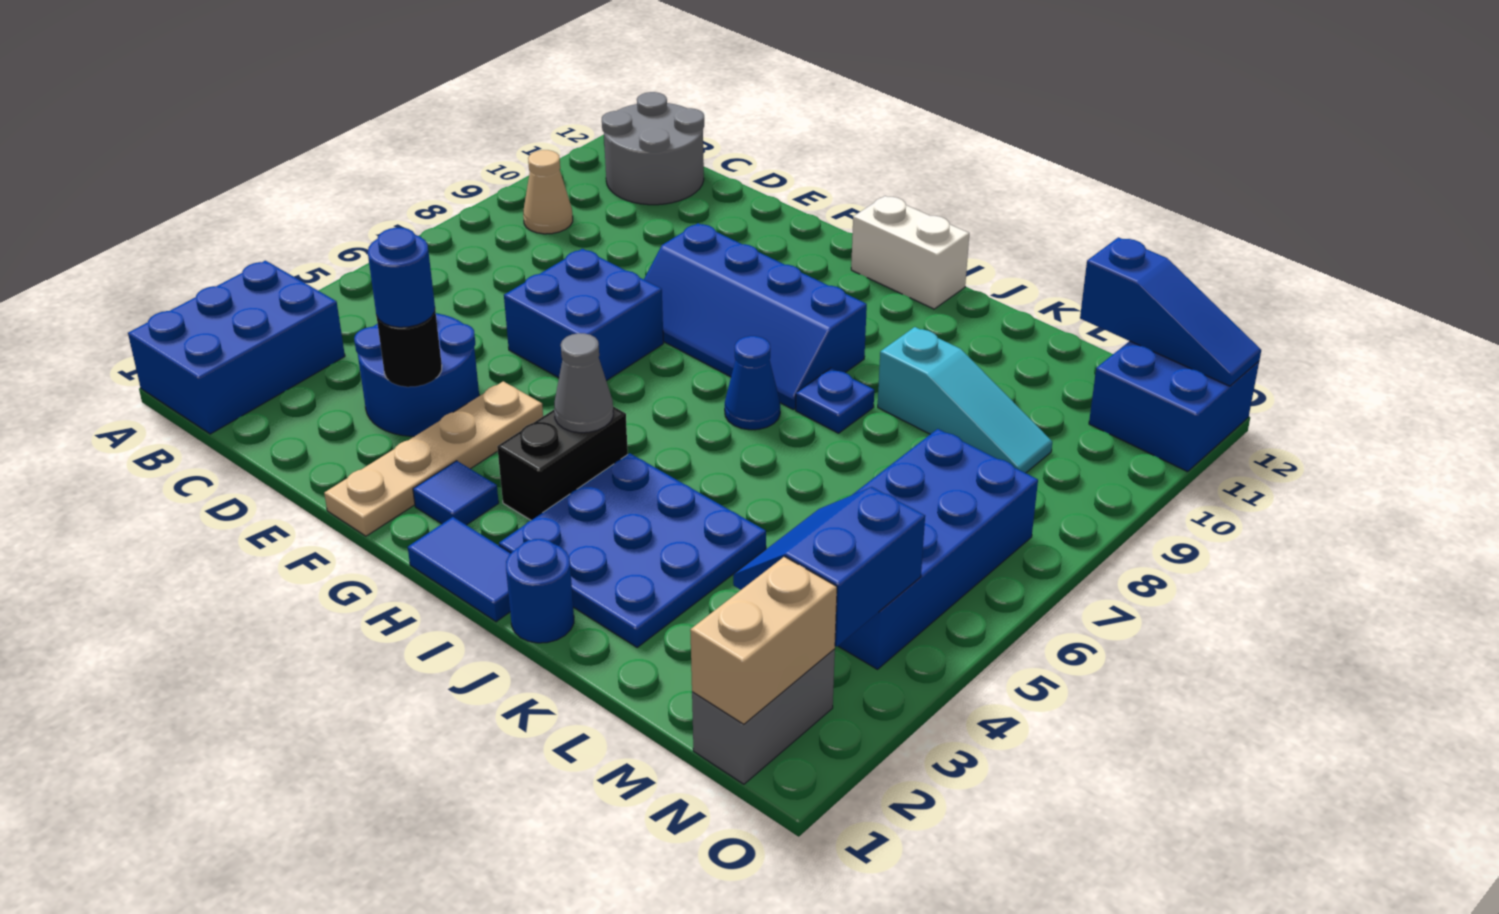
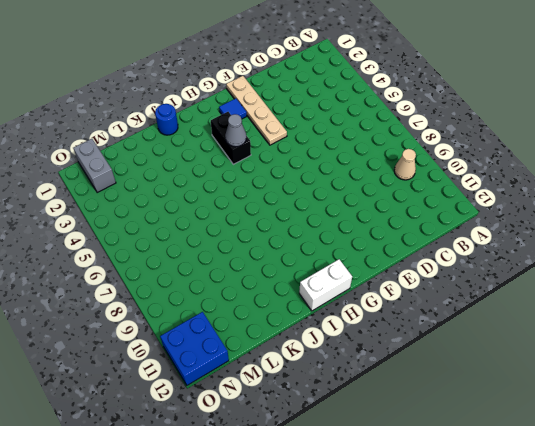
none -> blue brick A1:B3 level 1
none -> grey round brick B11:C12 level 1
none -> blue round brick D3:E4 level 1

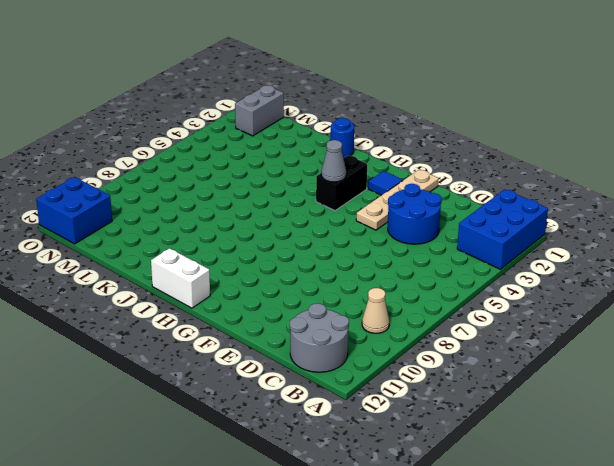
none -> blue brick E6:F7 level 1
none -> blue slope F8:I9 level 1 top 9
none -> blue tile H1:I1 level 1

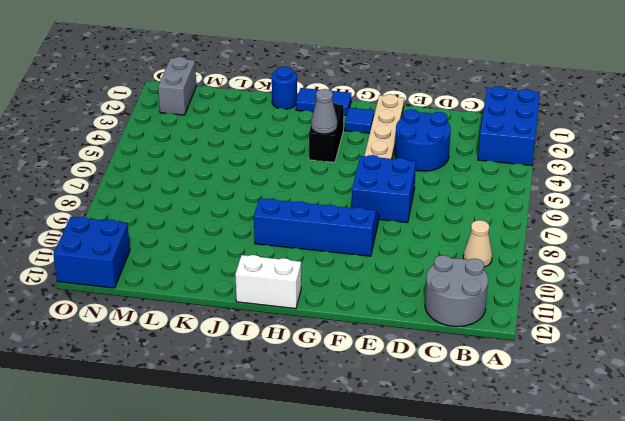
none -> blue plate I2:K4 level 1
none -> blue cone I7 level 1
none -> blue plate J8 level 1

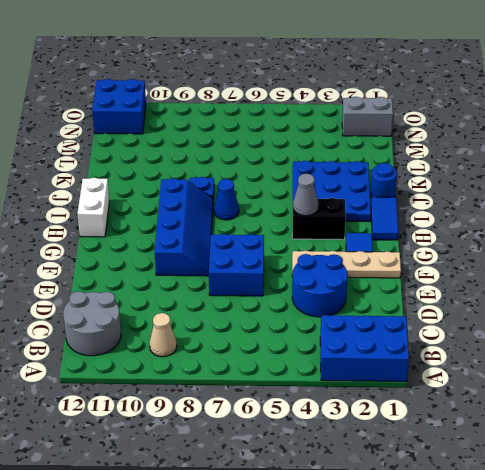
none -> cyan slope K9:M9 level 1 top K
none -> blue brick M4:N7 level 1
none -> black round brick E3 level 2

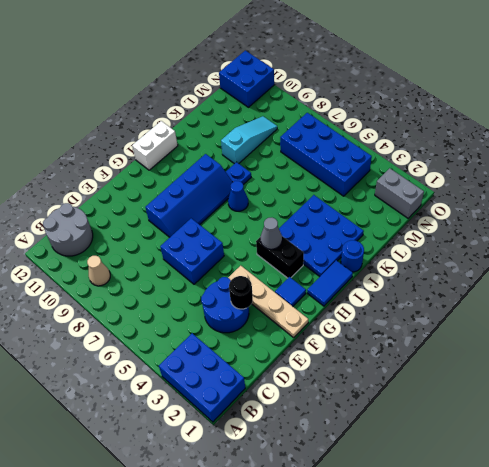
none -> blue slope M3:N4 level 2 top N
none -> blue slope M12:O12 level 2 top M
none -> tan brick N1:N2 level 2

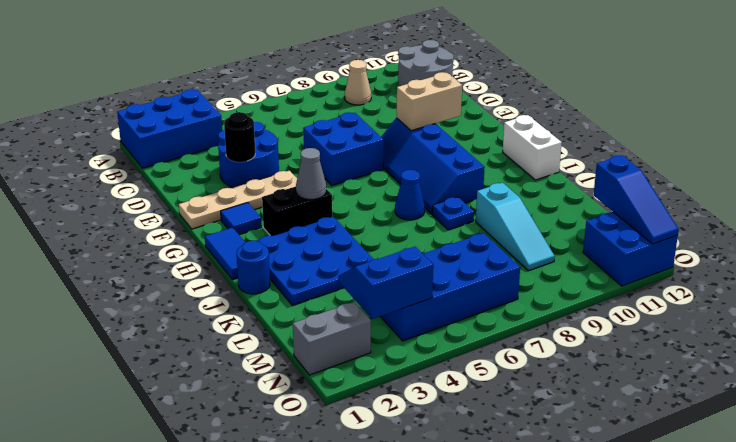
tan brick F9:F10 level 2 -> tan brick N1:N2 level 2
none -> blue round brick E3 level 3

